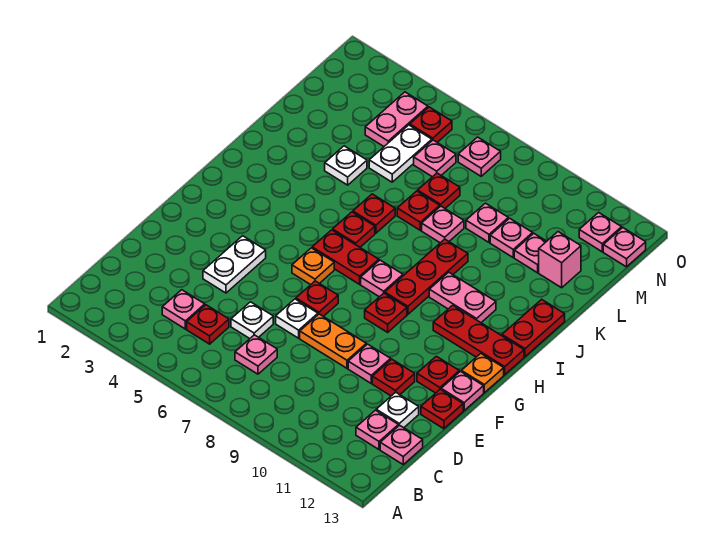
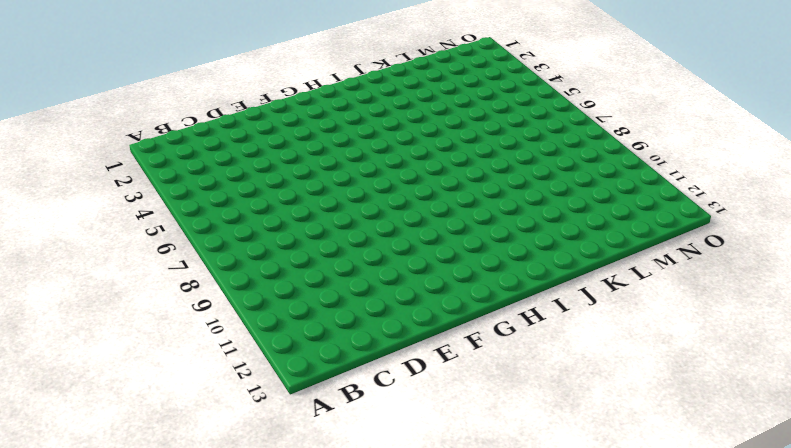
none -> pink plate C4 level 1
none -> red plate C5 level 1
none -> pink plate C7 level 1
none -> pink plate C12 level 1

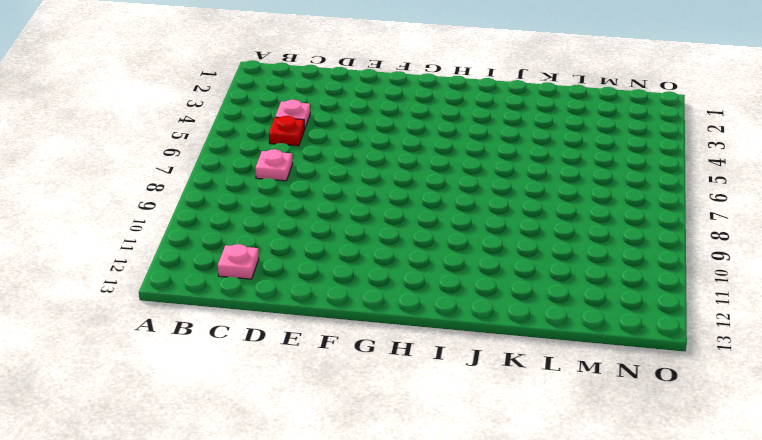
none -> pink plate C13 level 1
none -> white plate D6 level 1
none -> white plate D12 level 1
none -> white plate E4:F4 level 1

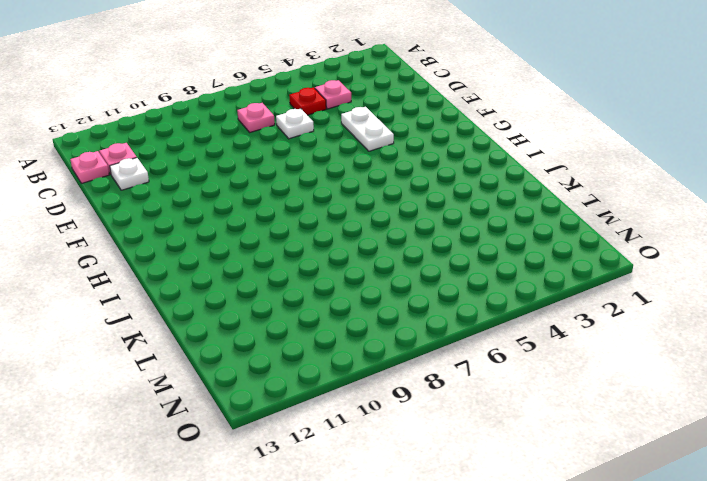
none -> white plate E7 level 1
none -> orange plate E8:E9 level 1
none -> pink plate E10 level 1
none -> red plate E11 level 1

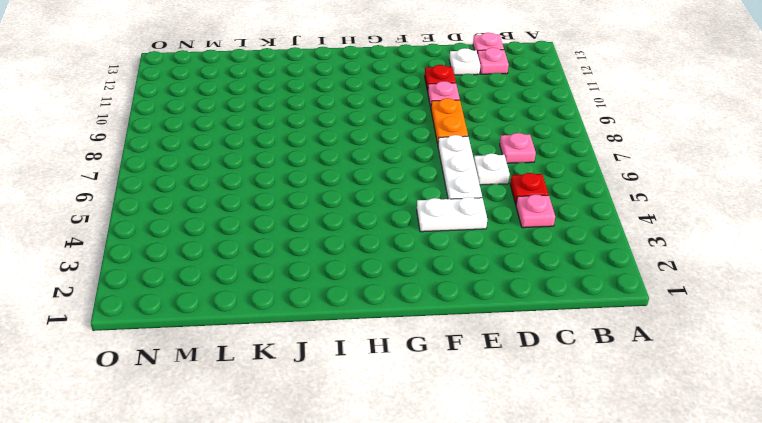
white plate E5:E7 level 1 -> white plate E7 level 1
none -> red plate E13 level 1
none -> red plate F7 level 1
none -> red plate F12 level 1
none -> pink plate F13 level 1

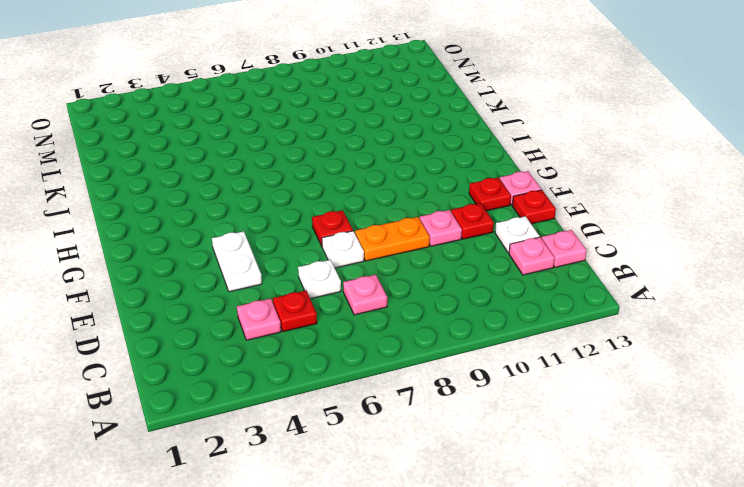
none -> orange plate G6 level 1
none -> red plate G9 level 1
none -> orange plate G13 level 1
none -> red plate H6:H7 level 1

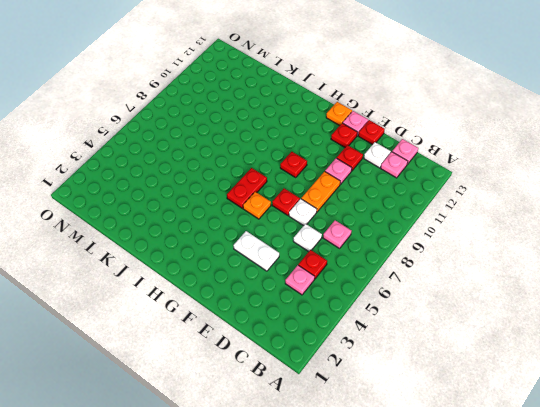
none -> pink plate H8 level 1
none -> red plate H9:J9 level 1
none -> red plate H11:H13 level 1
none -> red plate I6 level 1

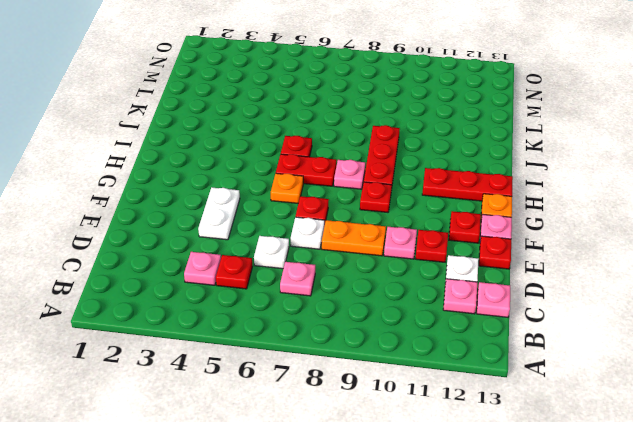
none -> pink plate I10:I11 level 1
none -> red plate I13:J13 level 1
none -> red plate J6 level 1
none -> white plate K4 level 1

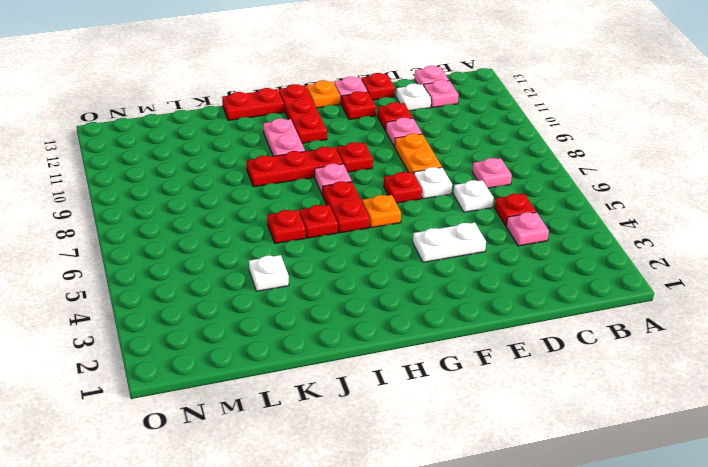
none -> red plate K7 level 1
none -> pink plate K8 level 1
none -> white plate L5:M5 level 1
none -> red plate L7 level 1

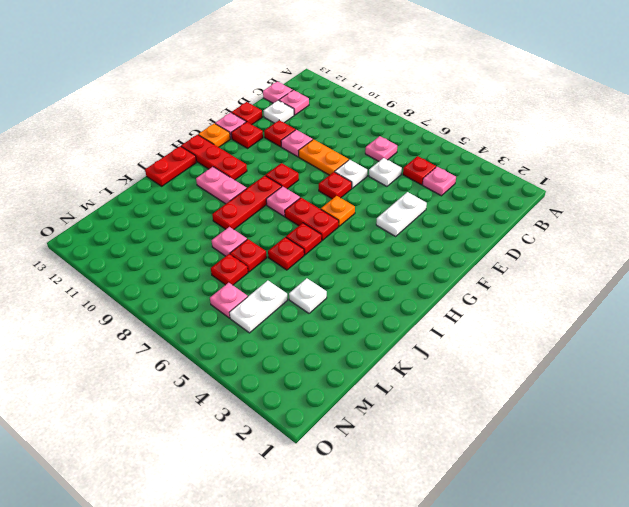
none -> pink plate L9 level 1
none -> pink plate L10 level 1
none -> pink plate L11 level 1
none -> pink brick L12 level 1

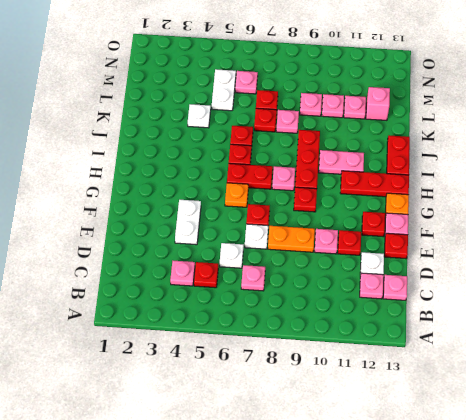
none -> pink plate M4:N4 level 1
none -> red plate N5 level 1
none -> pink plate N7 level 1
none -> pink plate N12 level 1

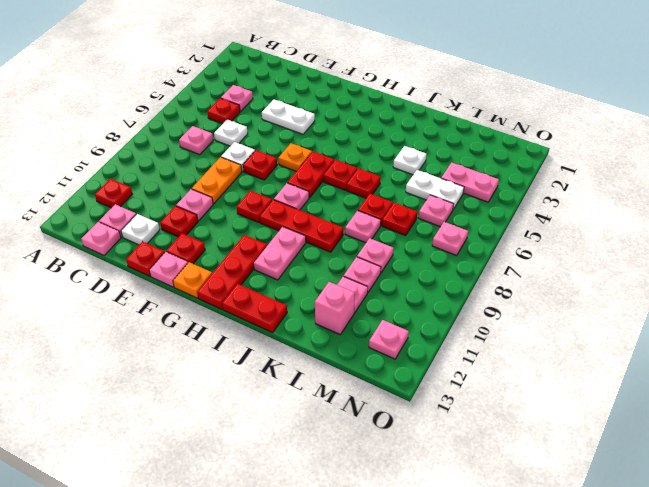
red plate B11 level 1 -> red plate N5 level 1
none -> pink plate N13 level 1

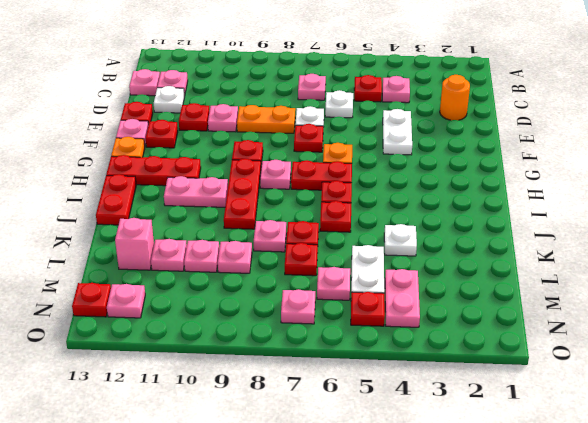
orange round brick D2 level 1 -> none
red plate N13 level 1 -> pink plate N13 level 1

